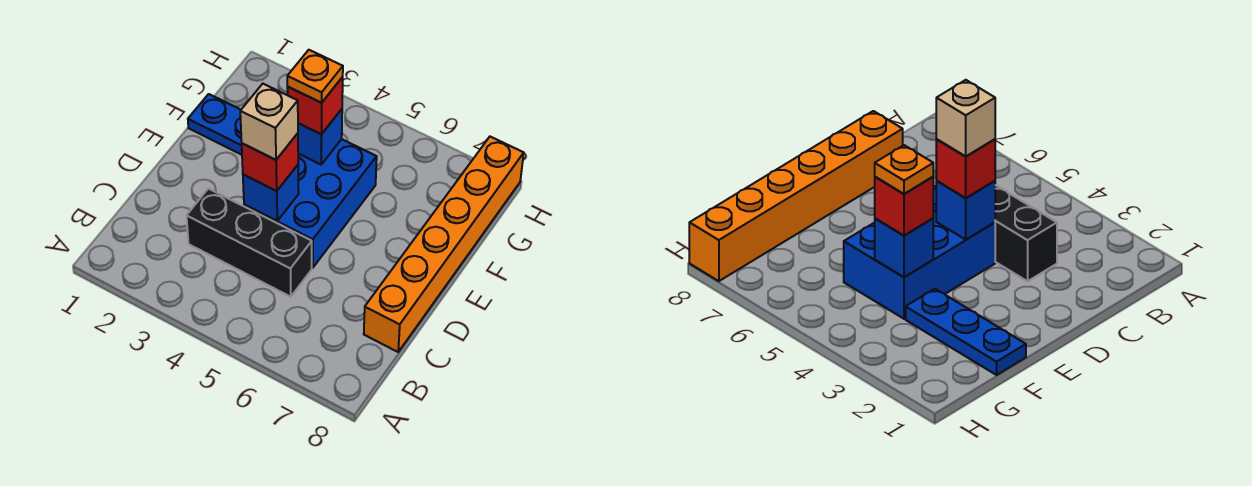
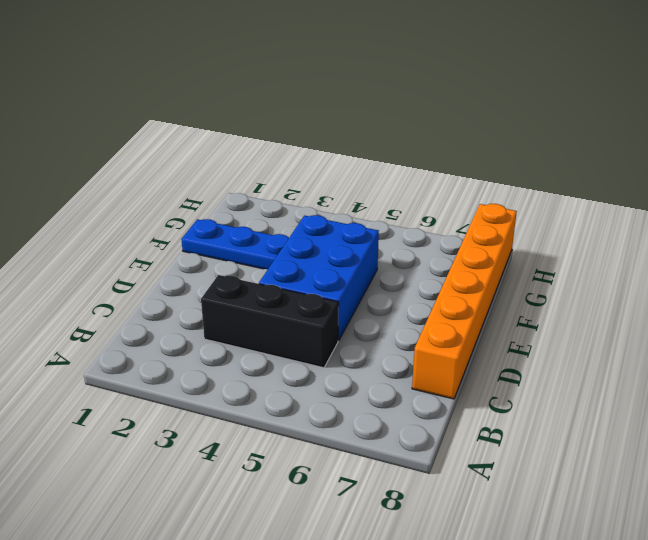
none -> blue brick D4 level 2
none -> blue brick F4 level 2

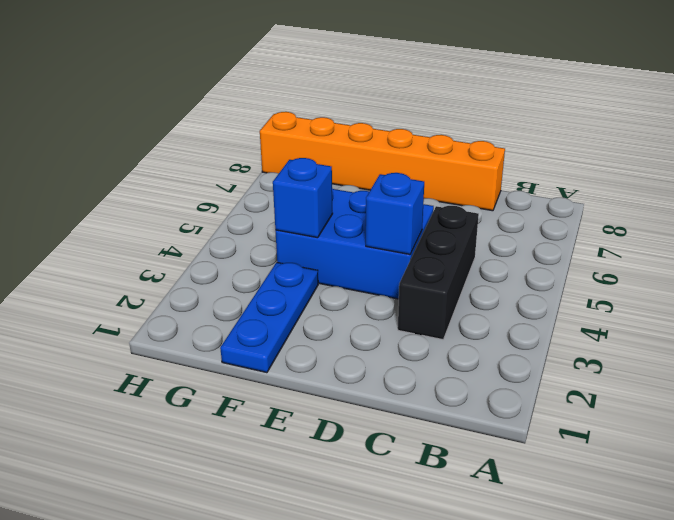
none -> red brick D4 level 3
none -> red brick F4 level 3

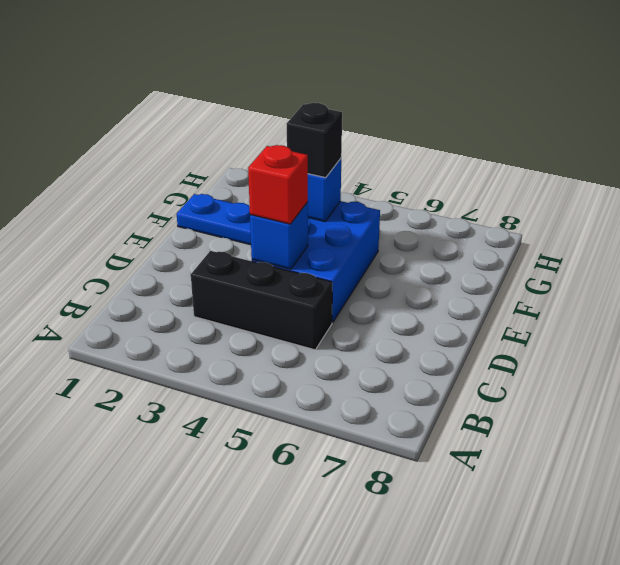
black brick F4 level 3 -> red brick F4 level 3
none -> orange brick C8:H8 level 1
none -> tan brick D4 level 4

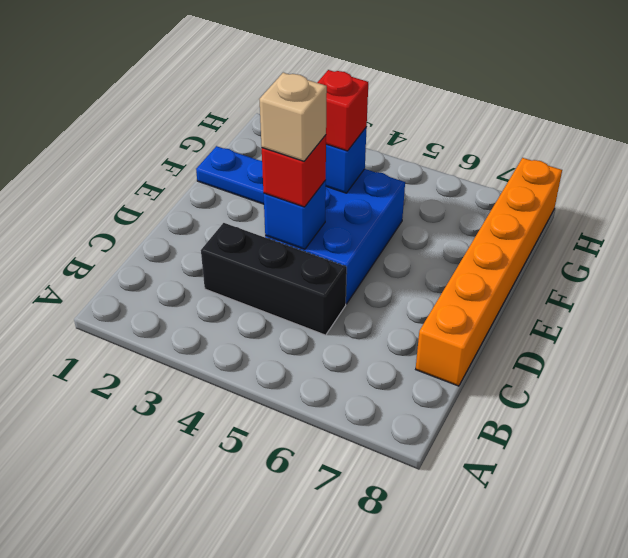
none -> orange plate F4 level 4

